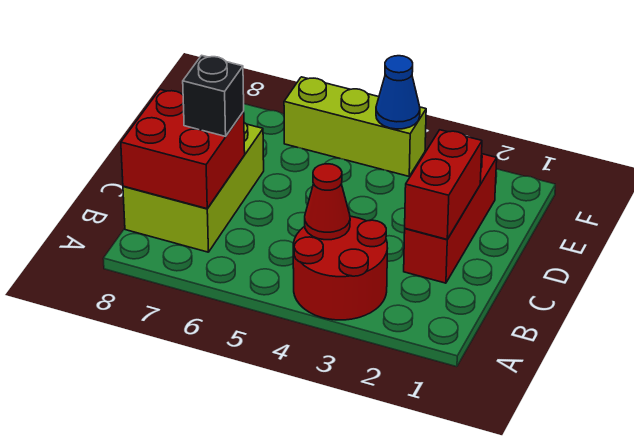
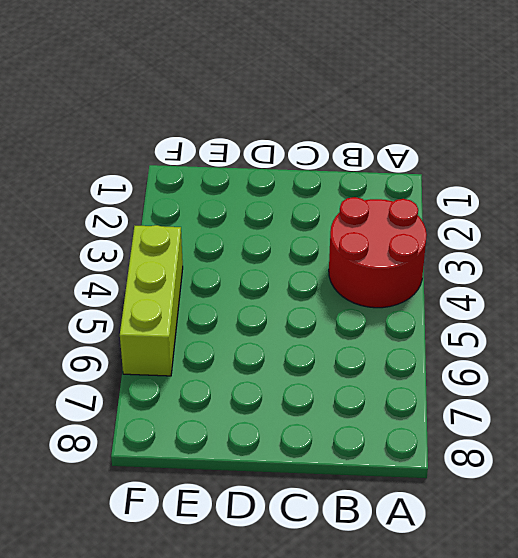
none -> lime brick B7:D8 level 1
none -> red brick C2:E2 level 1

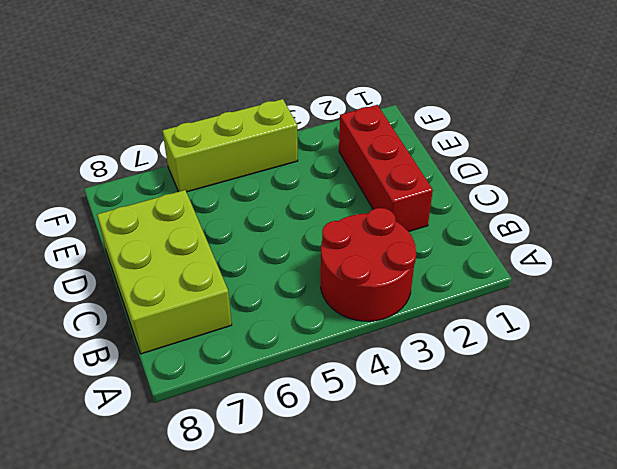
none -> red cone B4 level 2
none -> red brick B7:C8 level 2

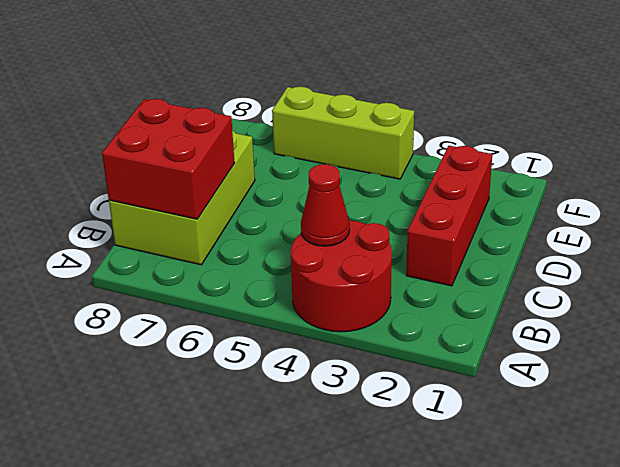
none -> red brick C2:D2 level 2
none -> blue cone F4 level 2

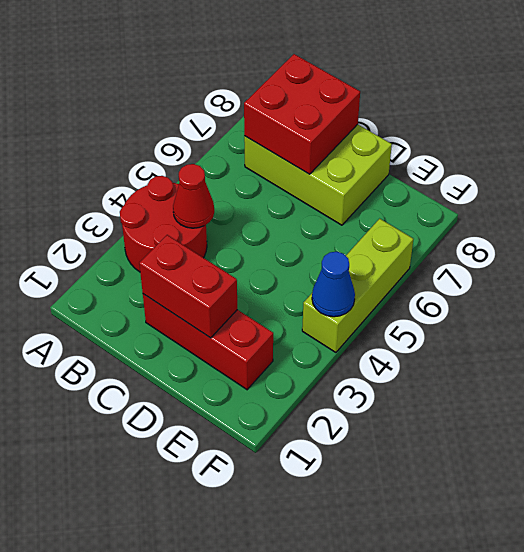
none -> black brick C7 level 3

